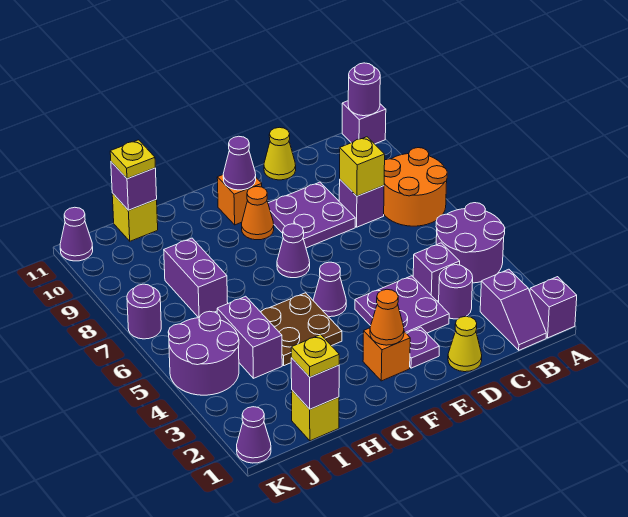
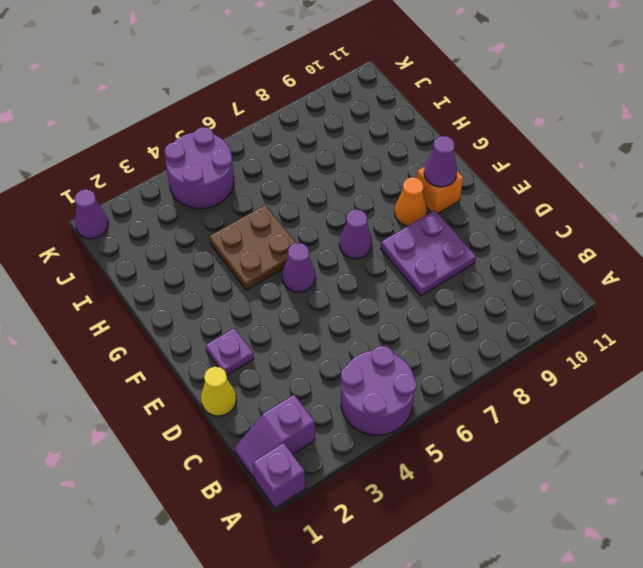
none -> orange round brick A7:B8 level 1
none -> purple brick A11 level 1
none -> purple round brick C3 level 1
none -> purple brick C4 level 1

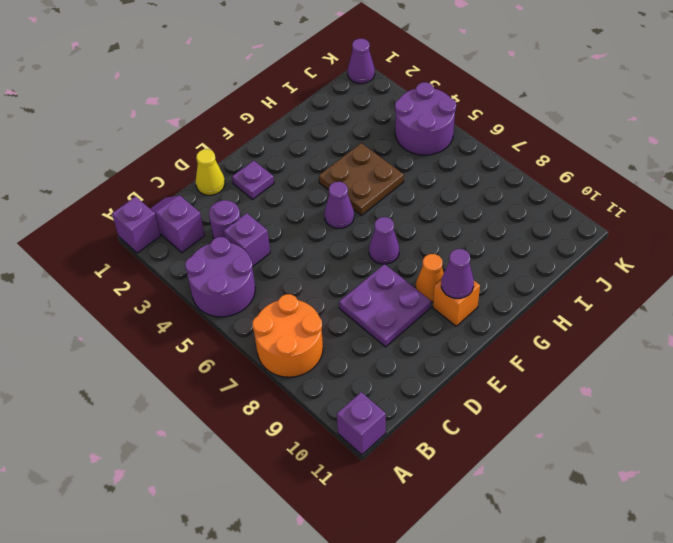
none -> purple brick C8 level 1
none -> purple plate D3:E4 level 1
none -> yellow cone D11 level 1
none -> orange brick F2 level 1

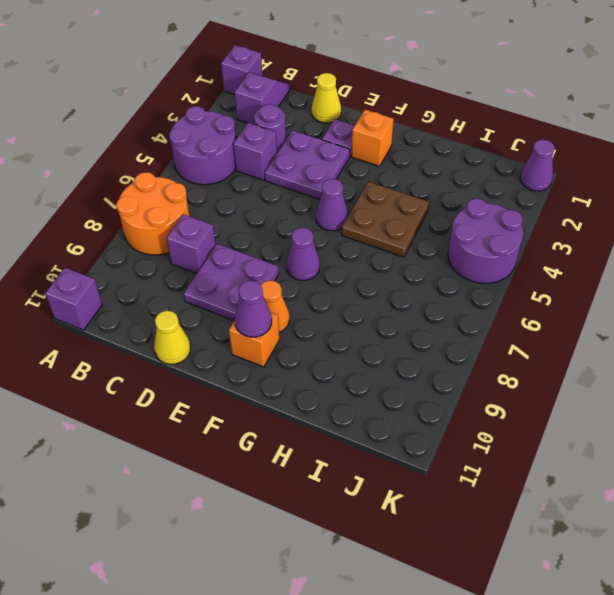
none -> yellow brick I1 level 1
none -> purple brick I4:I5 level 1
none -> purple brick I7:I8 level 1
none -> yellow brick I11 level 1

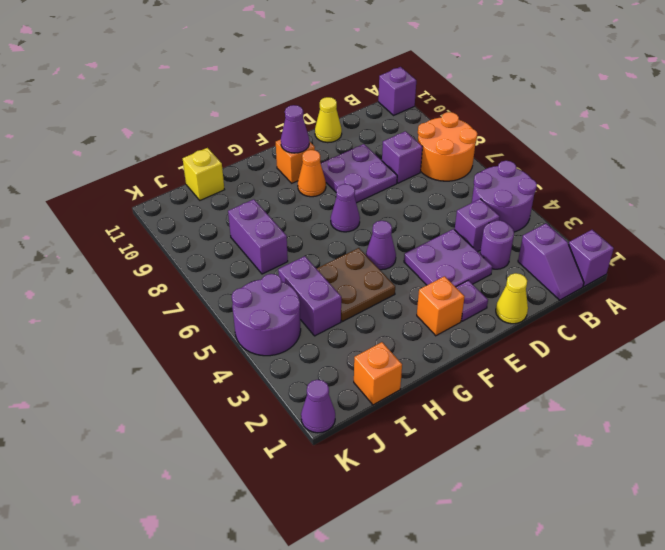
orange brick I1 level 1 -> yellow brick I1 level 1
none -> purple round brick K7 level 1
none -> purple cone K11 level 1
none -> purple round brick A11 level 2
none -> yellow brick C8 level 2

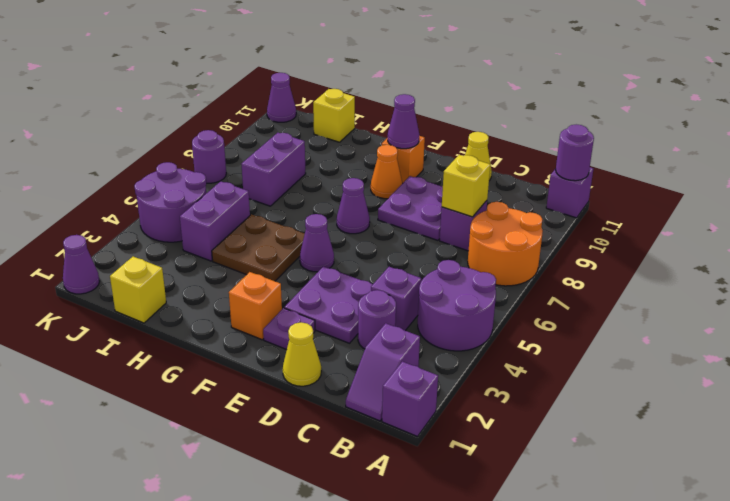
none -> orange cone F2 level 2
none -> purple brick I1 level 2
none -> purple brick I11 level 2
none -> yellow plate I1 level 3

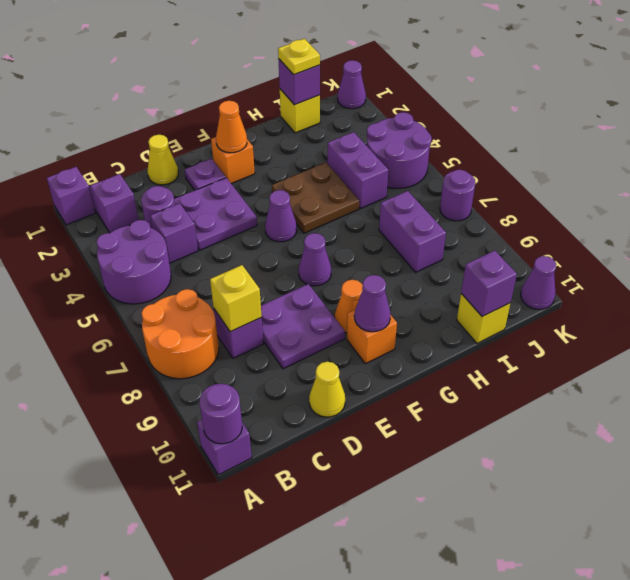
none -> yellow plate I11 level 3

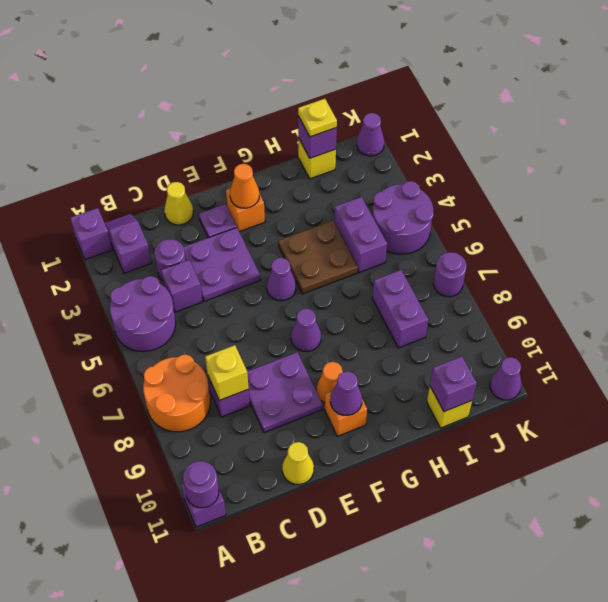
none -> yellow plate I11 level 3

